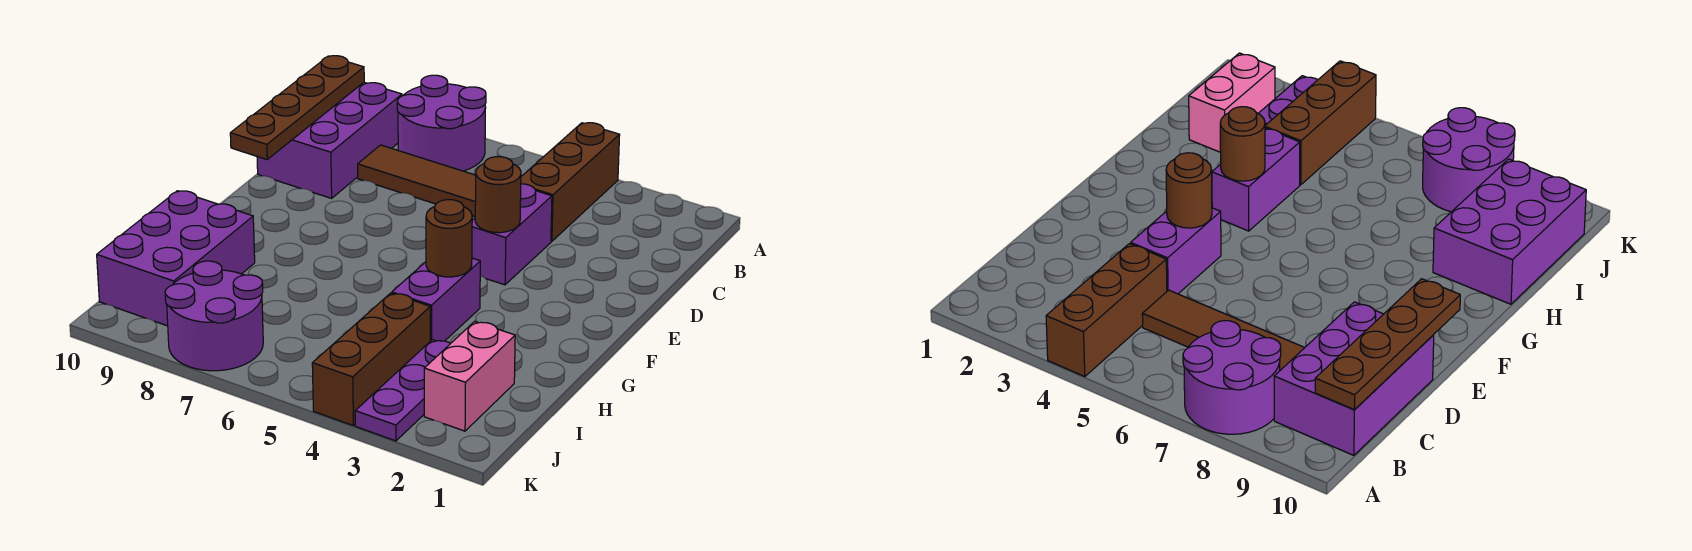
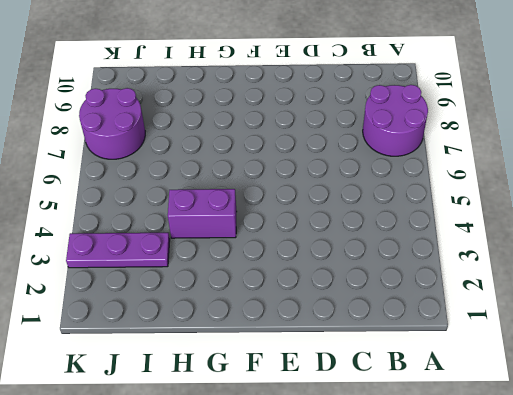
none -> brown brick A4:C4 level 1
none -> purple brick B9:D10 level 1
none -> brown tile C5:C8 level 1

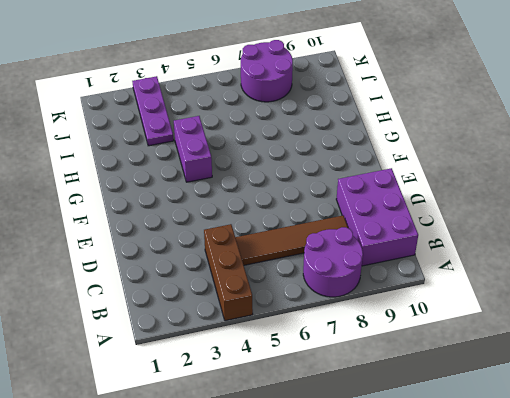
none -> purple brick D4:E4 level 1
none -> purple brick H9:J10 level 1
none -> pink brick I2:J2 level 1

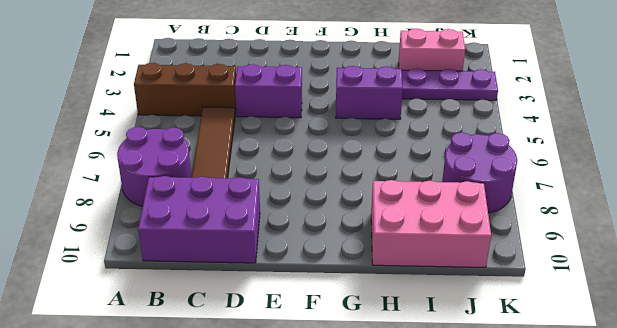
pink brick H9:J10 level 1 -> purple brick H9:J10 level 1
none -> brown brick I4:K4 level 1
none -> brown plate B10:E10 level 2
none -> brown round brick E4 level 2

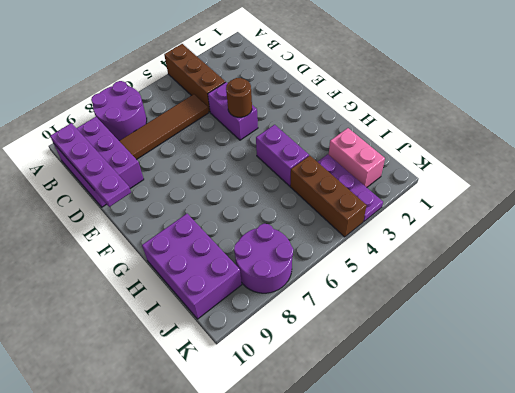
purple plate B10:E10 level 2 -> brown plate B10:E10 level 2
none -> brown round brick G4 level 2

